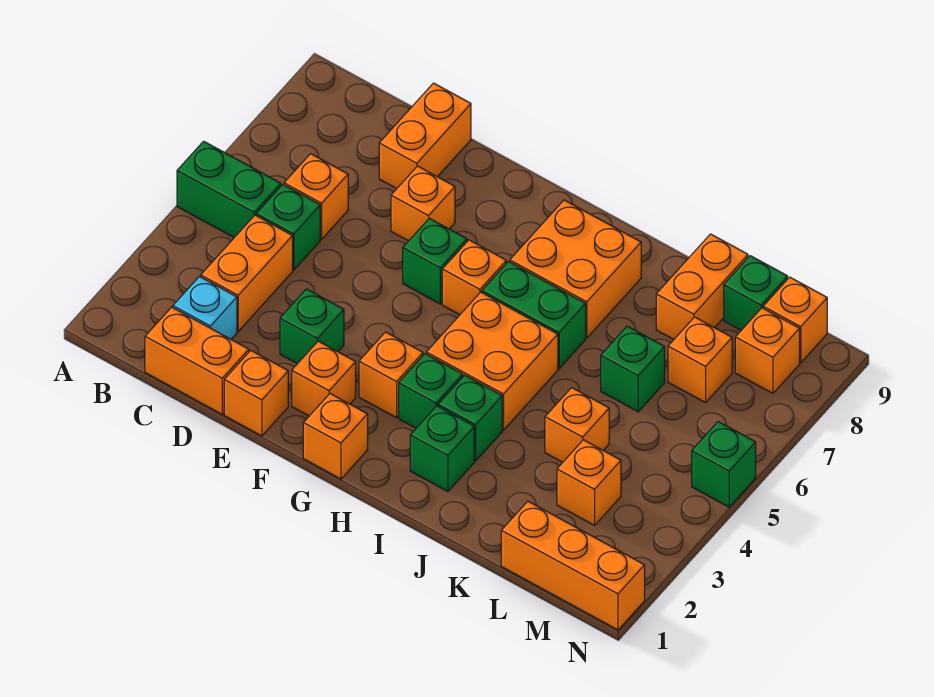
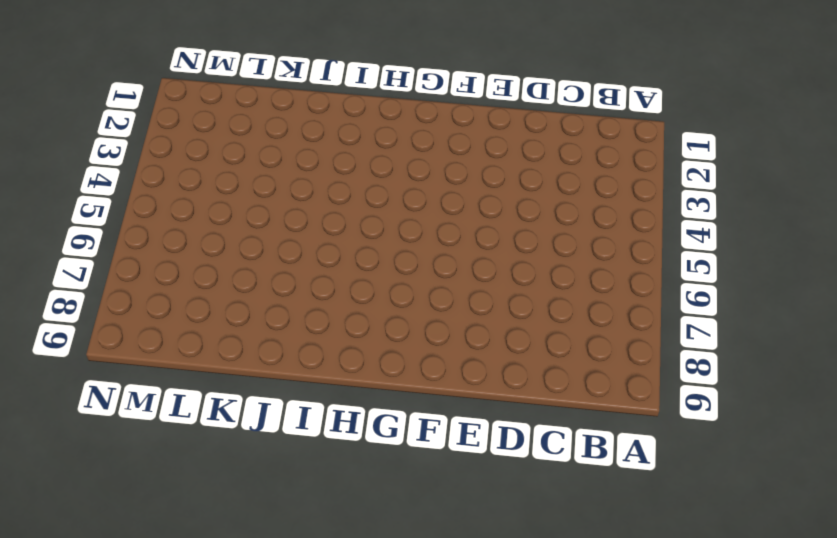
none -> green brick A5:B5 level 1
none -> orange brick C1:D1 level 1
none -> cyan brick C2 level 1
none -> orange brick C3:C4 level 1

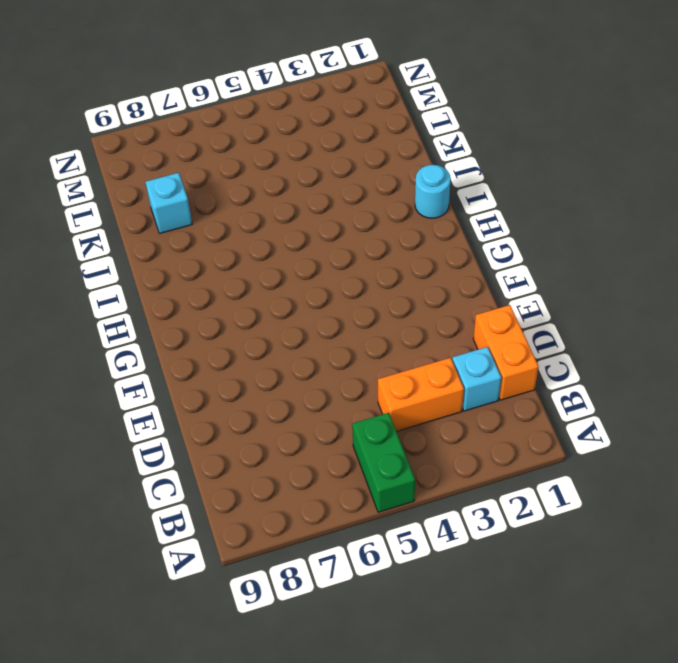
cyan round brick I1 level 1 -> none
cyan brick K8 level 1 -> orange brick K8:K9 level 1
none -> green brick C5 level 1
none -> orange brick C6 level 1
none -> orange brick D8:D9 level 1
none -> orange brick E1 level 1

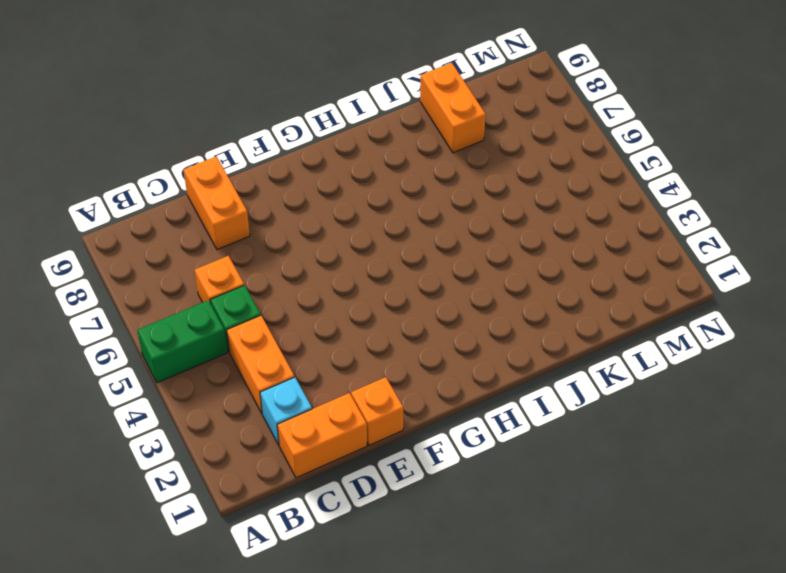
none -> green brick E3 level 1
none -> orange brick E7 level 1
none -> orange brick F2 level 1
none -> green brick F6 level 1

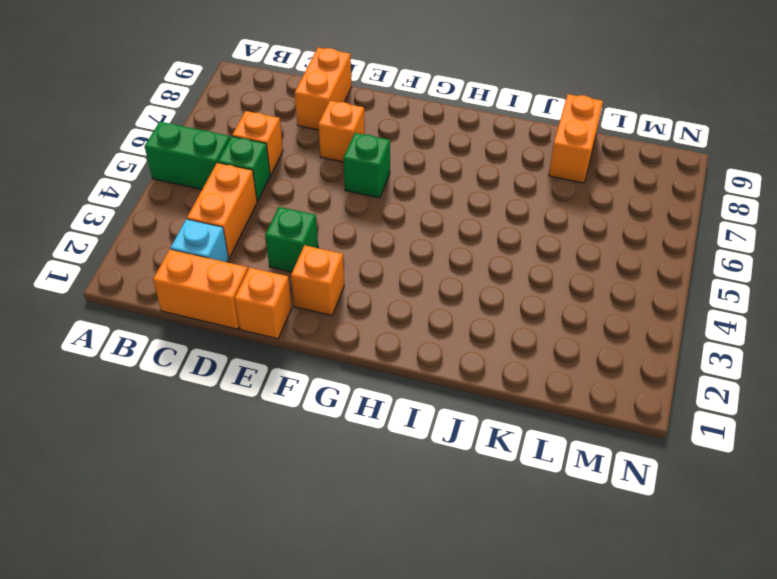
none -> orange brick G1 level 1
none -> orange brick G3 level 1
none -> orange brick G6 level 1
none -> green brick H3 level 1

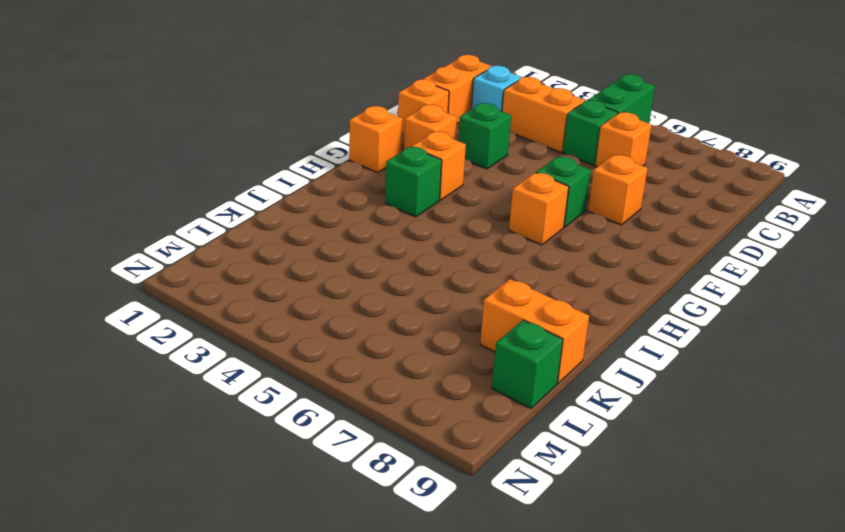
none -> orange brick D8:D9 level 1
none -> orange brick H4:I5 level 1
none -> green brick H6:I6 level 1
none -> orange brick H7:I8 level 1

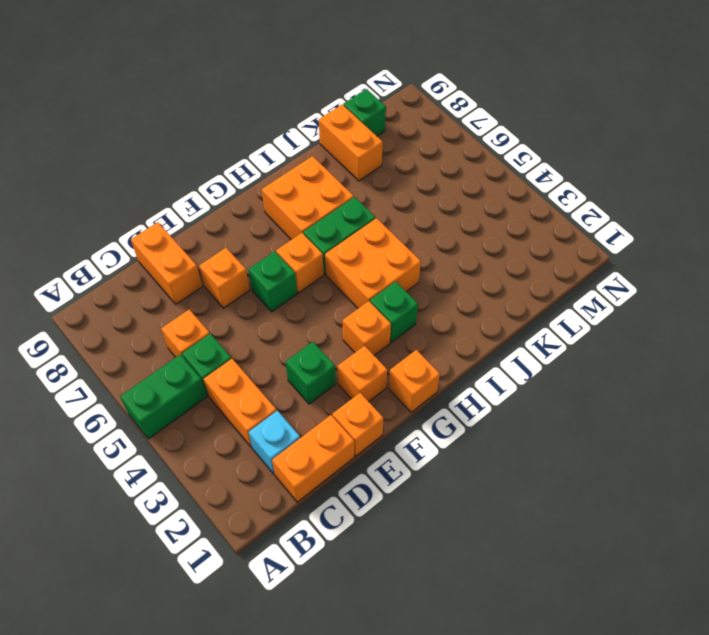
none -> green brick I2 level 1
none -> green brick I3 level 1
none -> orange brick K4 level 1
none -> green brick K6 level 1

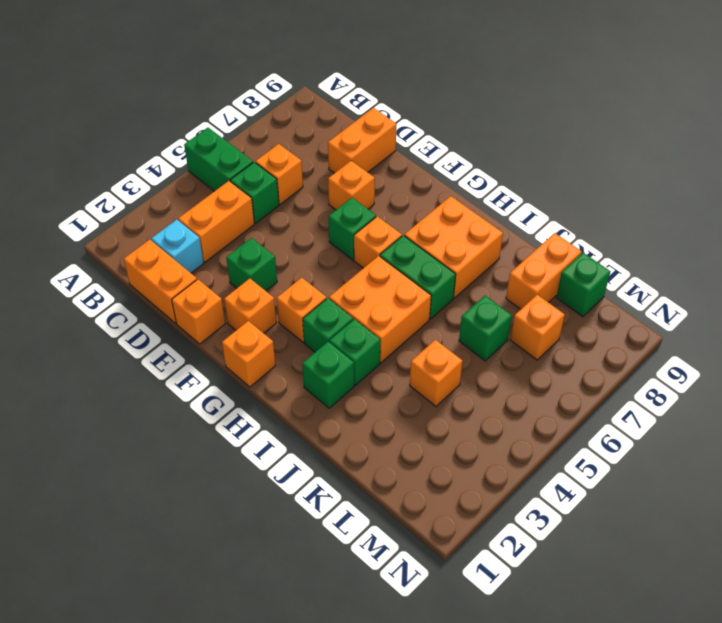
none -> orange brick L1:N1 level 1
none -> orange brick L3 level 1
none -> orange brick M8 level 1
none -> orange brick M9 level 1

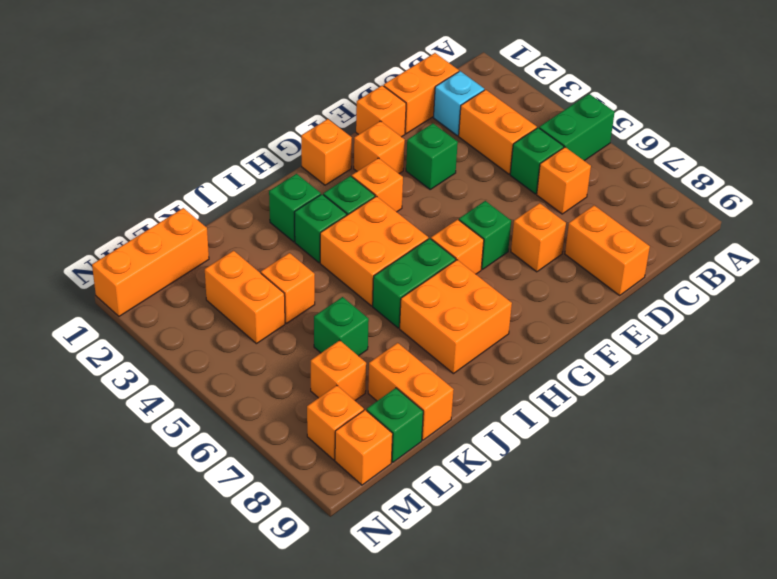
orange brick L3:L4 level 1 -> orange brick L3 level 1
none -> green brick N5 level 1

